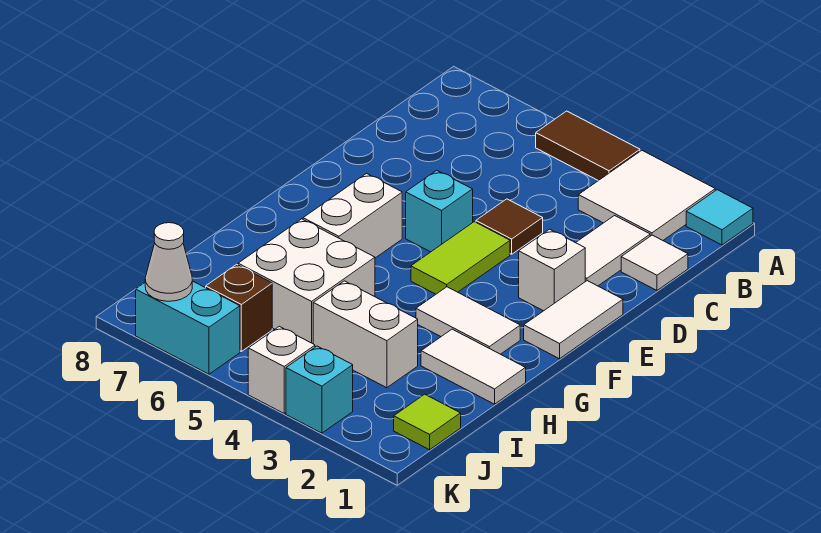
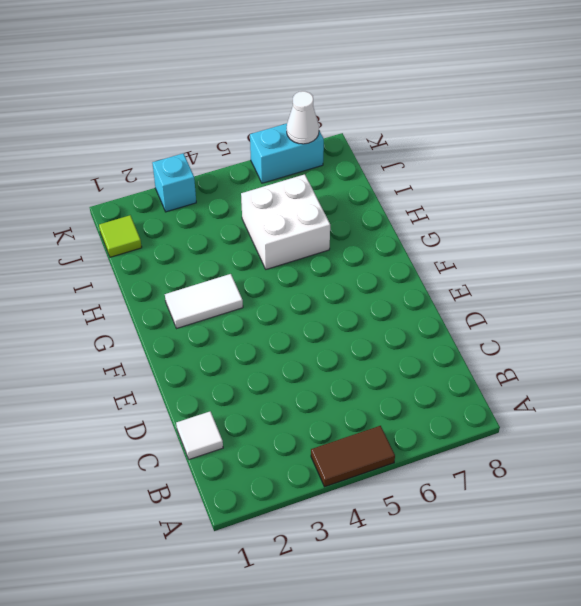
none -> cyan tile A1 level 1
none -> white tile A2:B3 level 1
none -> white tile C2:D2 level 1

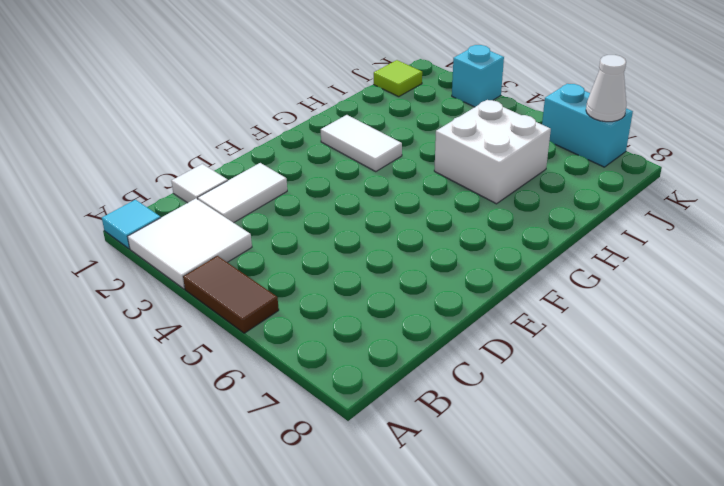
none -> brown tile D4 level 1
none -> white tile E1:F1 level 1
none -> white brick E2 level 1

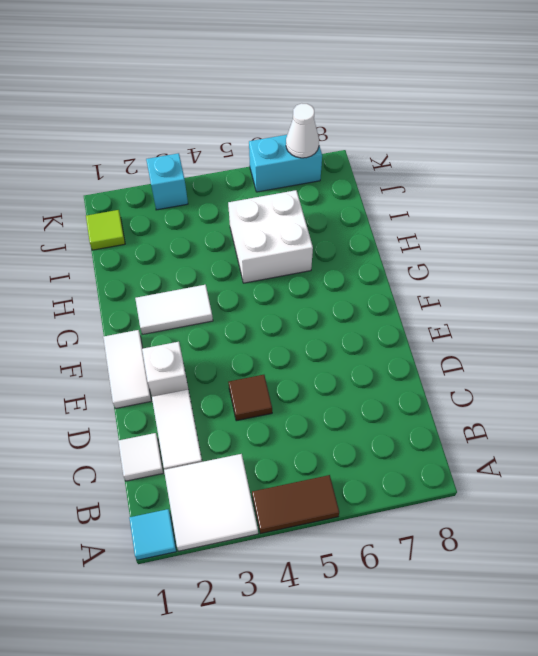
none -> lime tile E4:F4 level 1
none -> cyan brick E5 level 1
none -> white brick F6:G6 level 1

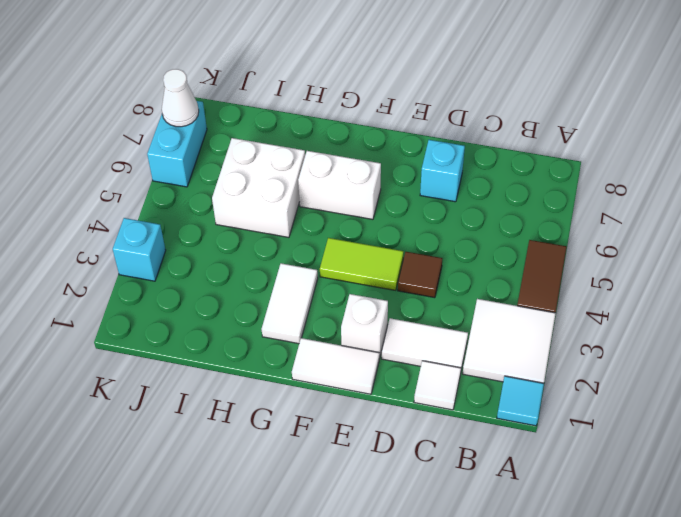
cyan brick D7 level 1 -> cyan brick E5 level 1
none -> white tile H1:H2 level 1
none -> white brick I3:I4 level 1
none -> lime tile J1 level 1

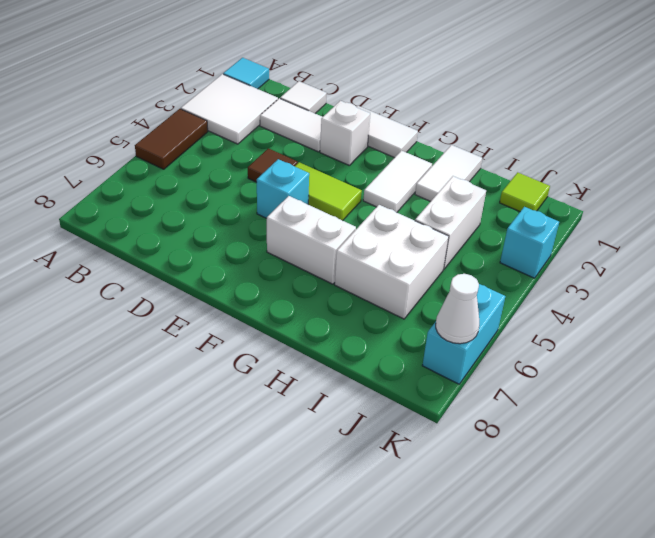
none -> brown brick J6 level 1
none -> white brick K4 level 1

